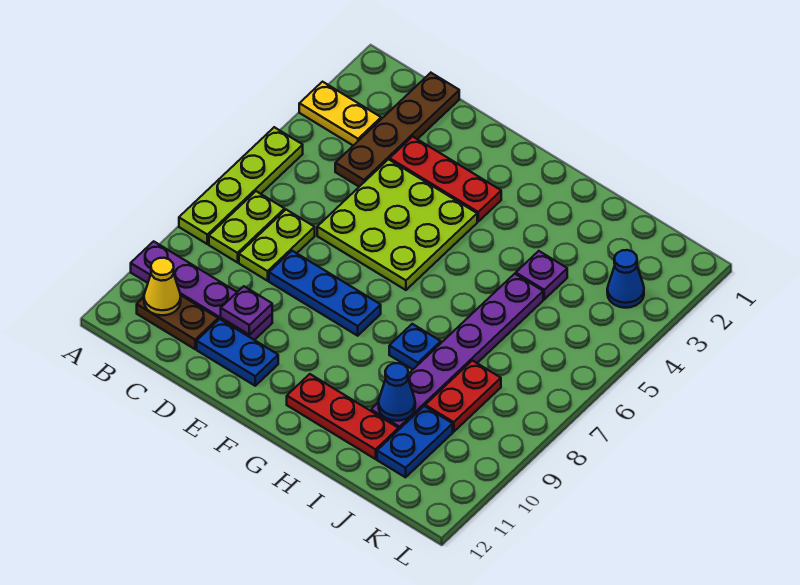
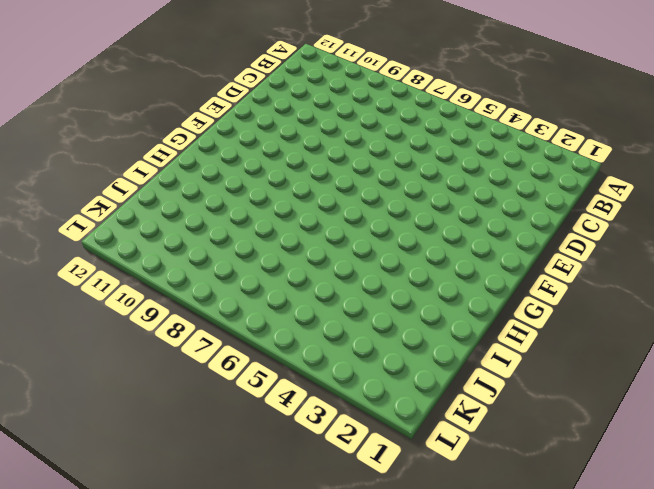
none -> yellow plate A3:B3 level 1
none -> lime plate A5:A8 level 1
none -> purple plate A10:D10 level 1

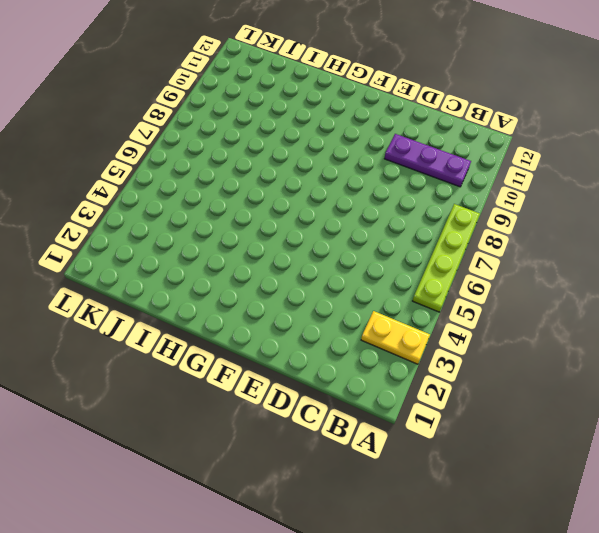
purple plate B10:D10 level 1 -> purple plate A10:D10 level 1
none -> lime plate B7:B8 level 1
none -> brown plate B11:C11 level 1
none -> brown plate C1:C4 level 1

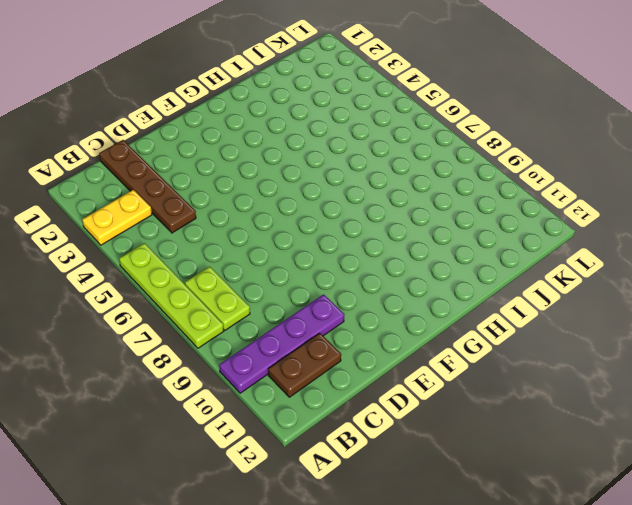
none -> lime plate C7:C8 level 1
none -> red plate D3:F3 level 1
none -> lime plate D4:F6 level 1

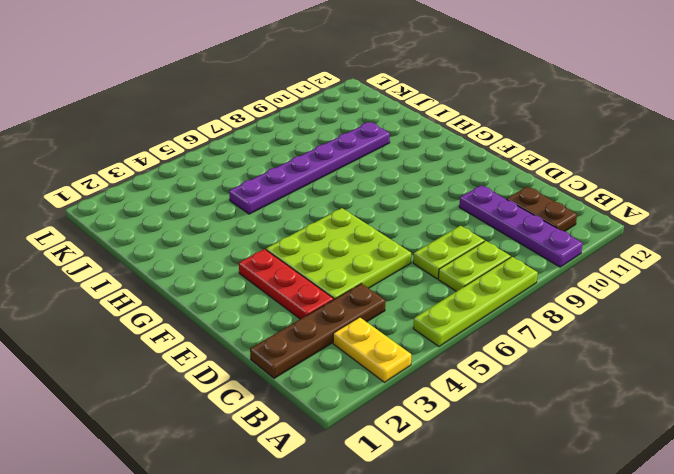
none -> blue plate D8:F8 level 1
none -> blue plate D11:E11 level 1
none -> red plate G11:I11 level 1

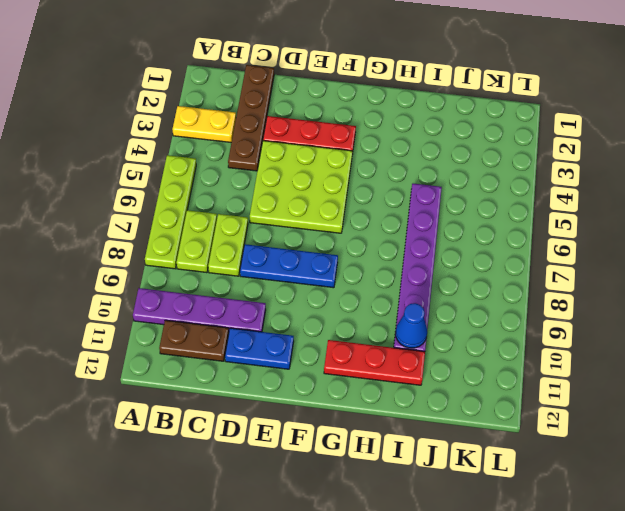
none -> blue plate H8 level 1
none -> purple plate I4 level 1
none -> red plate J8:J9 level 1

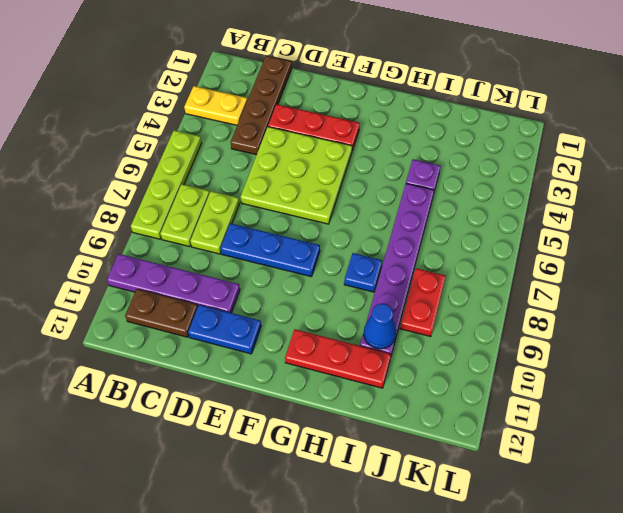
none -> blue plate J10:J11 level 1
none -> blue cone K3 level 1
none -> yellow cone B11 level 2

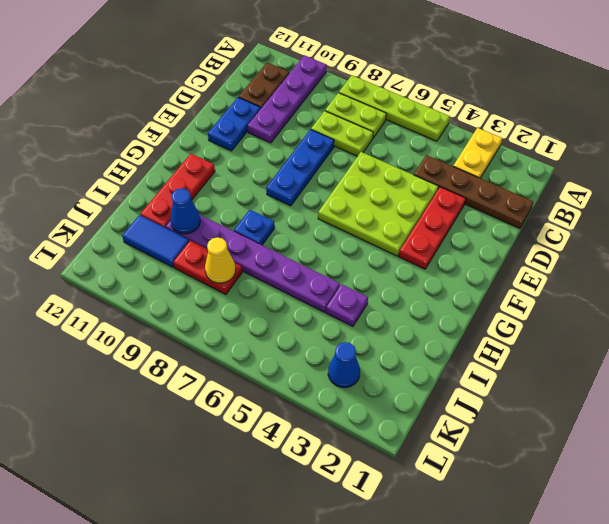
yellow cone J8 level 2 -> yellow cone B11 level 2
blue tile J10:J11 level 1 -> blue plate J10:J11 level 1
none -> purple plate D10 level 2

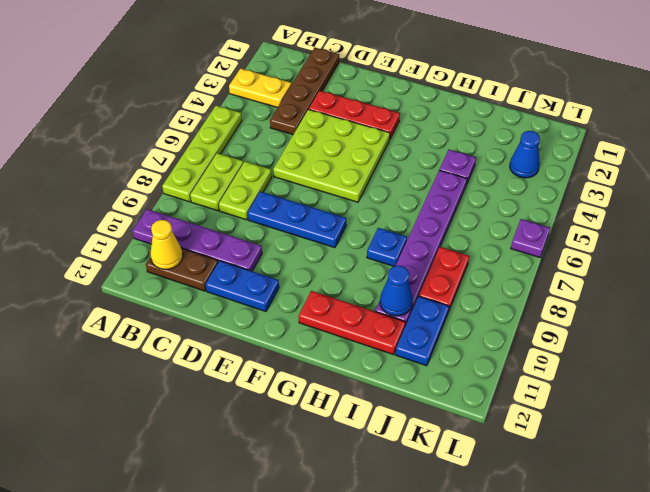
purple plate L6 level 1 -> purple plate D10 level 2

